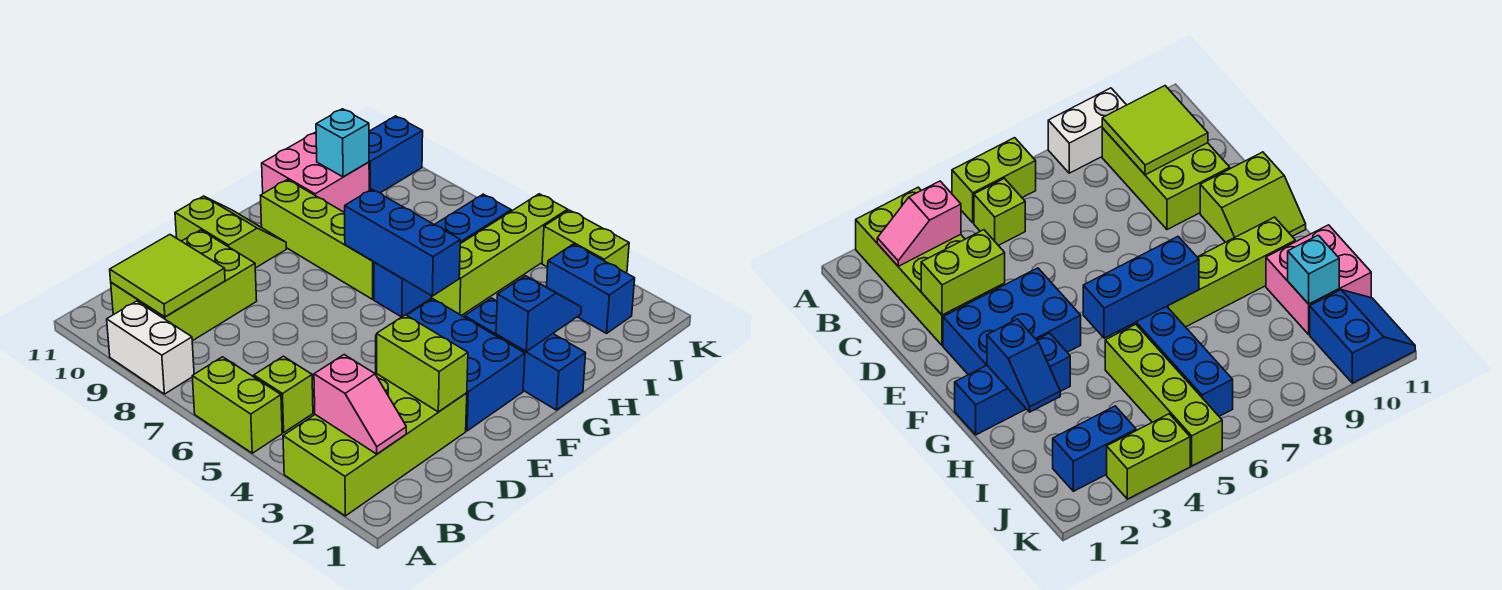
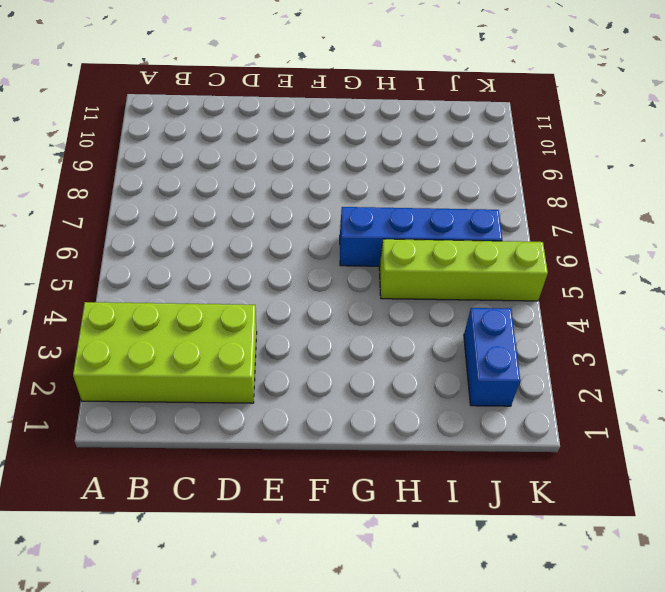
none -> lime brick A5:A6 level 1
none -> white brick A8:A9 level 1
none -> lime brick B5 level 1

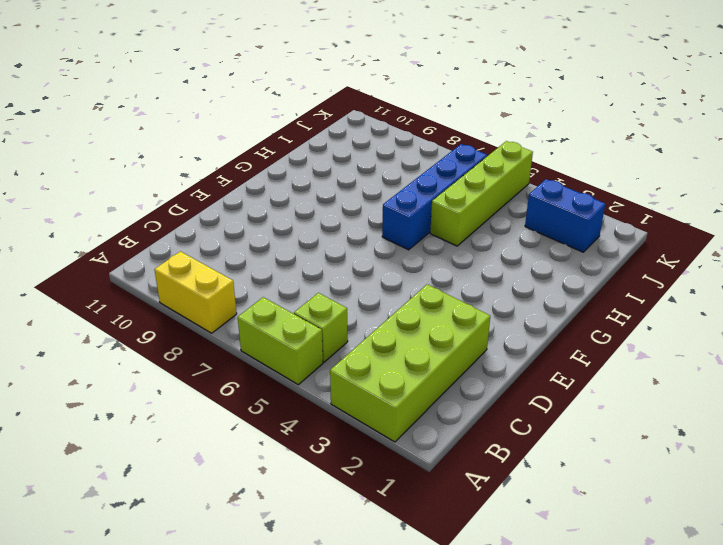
yellow brick A8:A9 level 1 -> white brick A8:A9 level 1
none -> lime brick B9:D10 level 1
none -> blue brick E2:F4 level 1
none -> lime slope E10:F11 level 1 top E

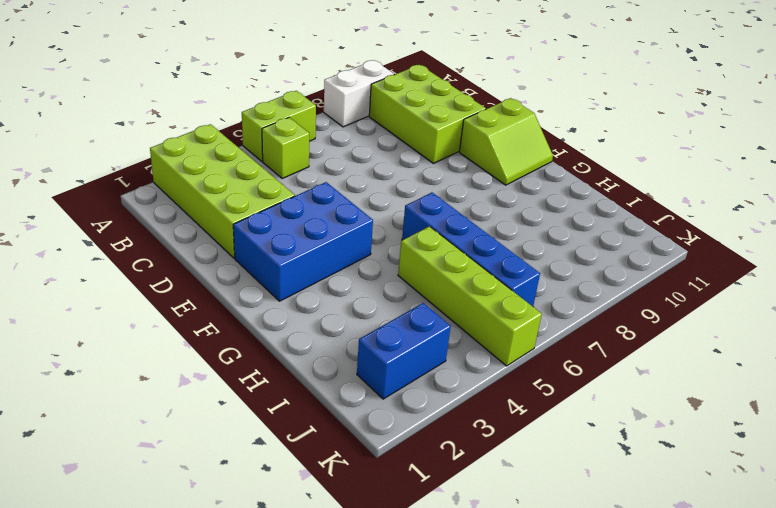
none -> blue brick G1:G3 level 1
none -> lime brick G7:G10 level 1
none -> pink brick H10:I11 level 1

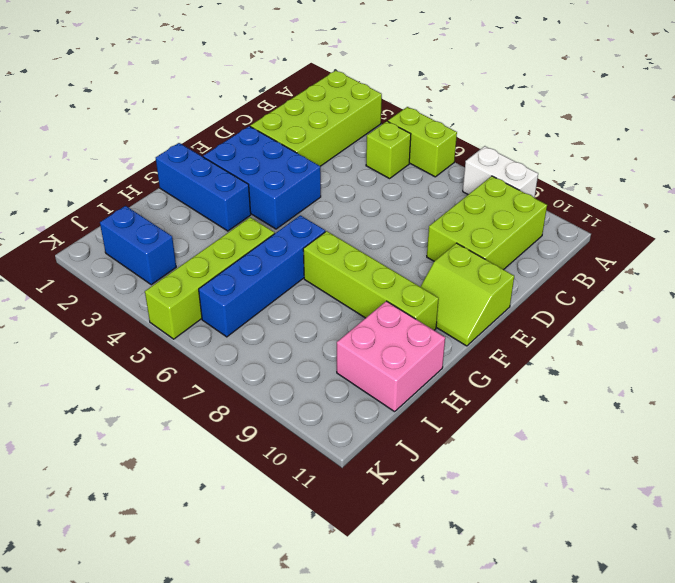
none -> blue slope J10:K11 level 1 top 10
none -> lime brick K3:K4 level 1
none -> pink slope B2:B3 level 2 top 3

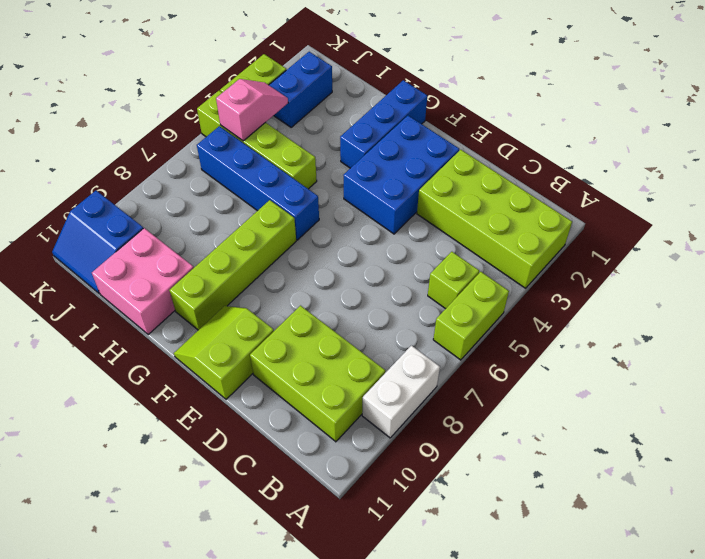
pink slope J4:J5 level 2 top 5 -> pink slope B2:B3 level 2 top 3
none -> lime tile B9:C10 level 2
none -> lime brick D2:D3 level 2
none -> blue slope G2:H2 level 2 top G

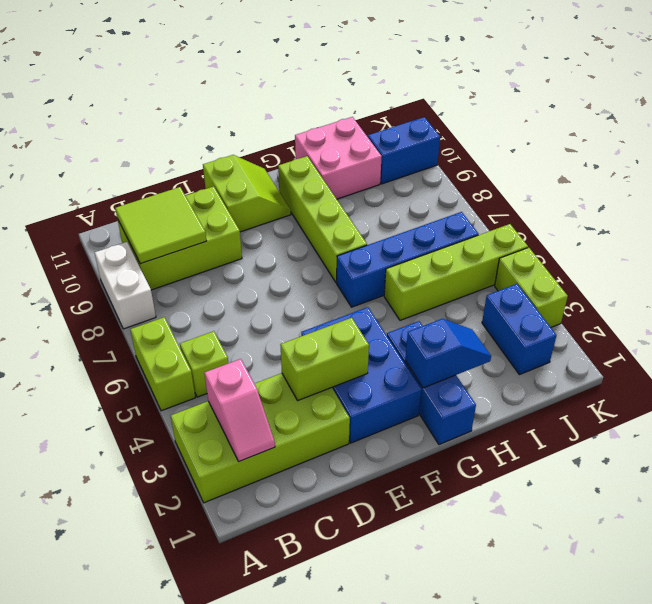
lime brick D3:E3 level 2 -> lime brick D2:D3 level 2
none -> blue brick G5:G7 level 2
none -> cyan brick I10 level 2

